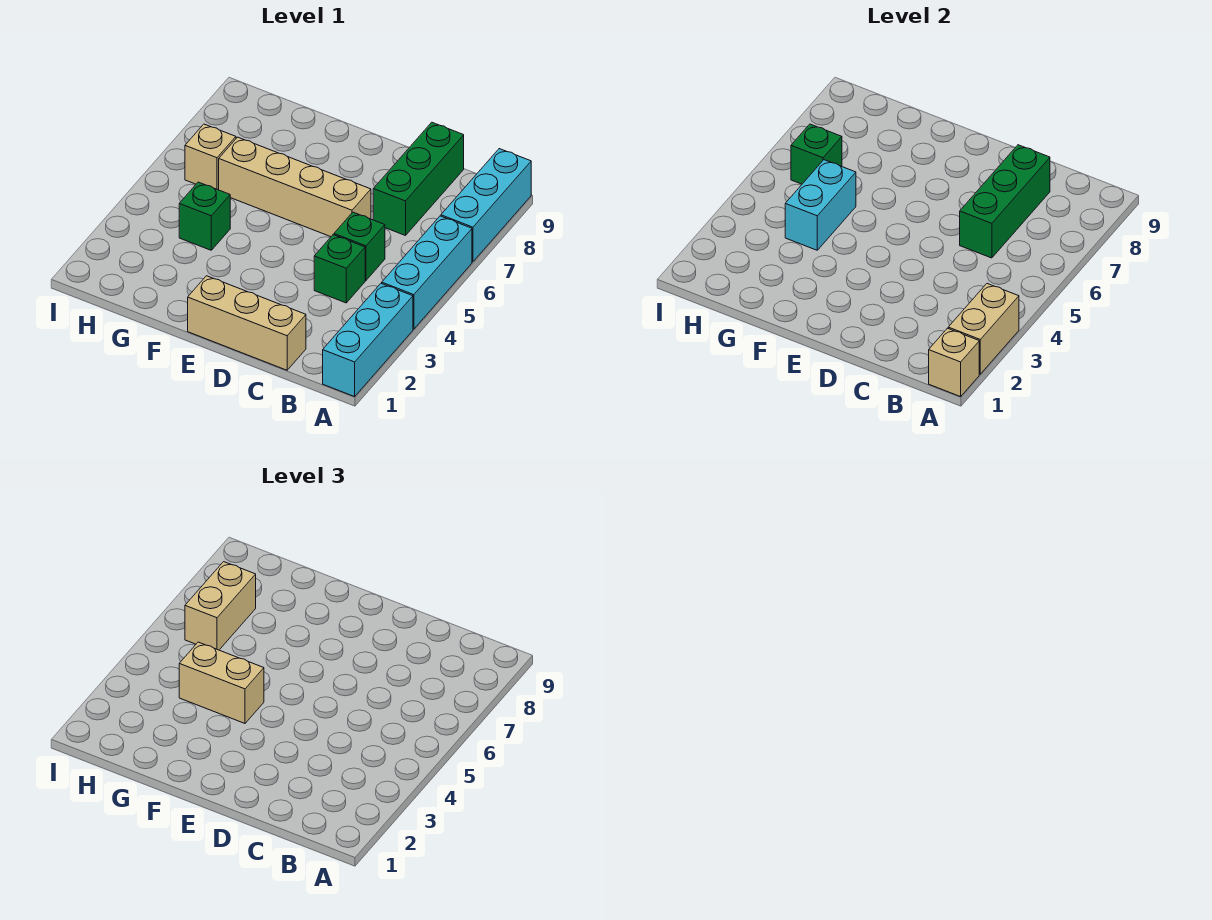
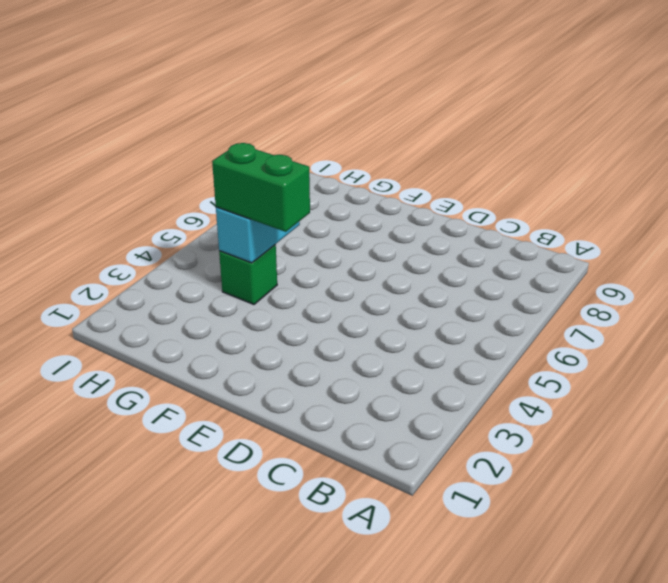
green brick F4:G4 level 3 -> tan brick F4:G4 level 3
none -> cyan brick A1:A3 level 1
none -> cyan brick A4:A6 level 1
none -> cyan brick A7:A9 level 1

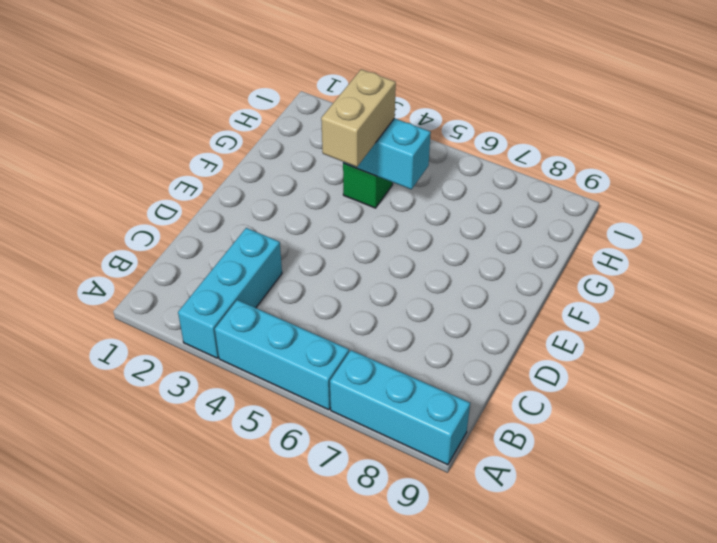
cyan brick A3:C3 level 1 -> cyan brick A1:A3 level 1
none -> tan brick C1:E1 level 1
none -> green brick C4 level 1
none -> green brick C5 level 1

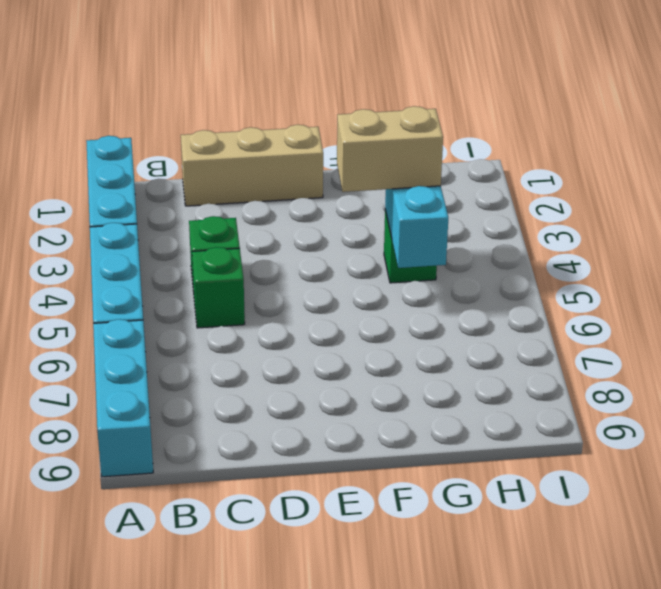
none -> green brick C7:C9 level 1
none -> tan brick D6:G6 level 1
none -> tan brick H6 level 1

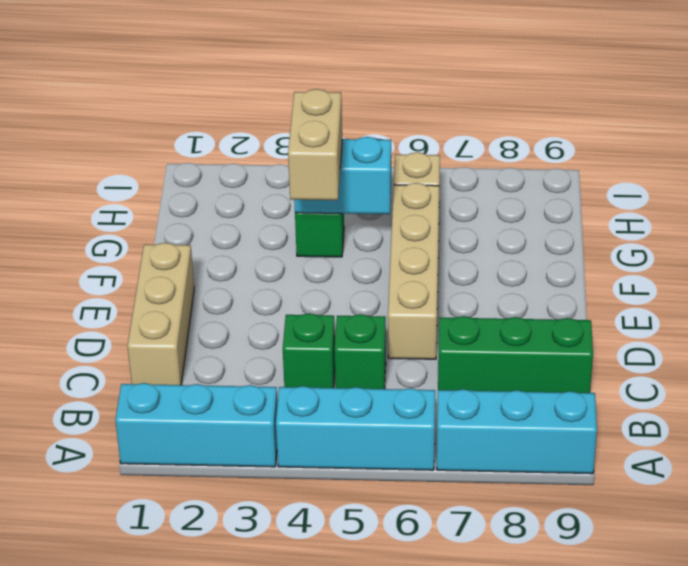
none -> tan brick A1 level 2
none -> tan brick A2:A3 level 2
none -> green brick C6:C8 level 2

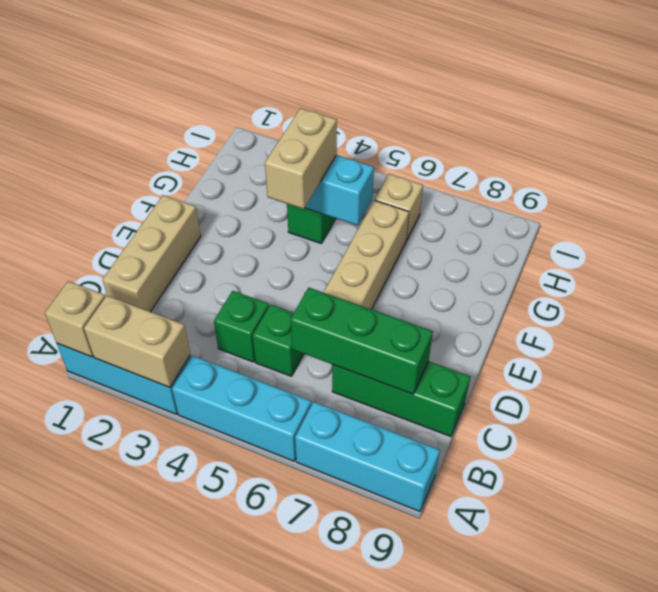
none -> green brick H6 level 2
none -> tan brick H6:H7 level 3

